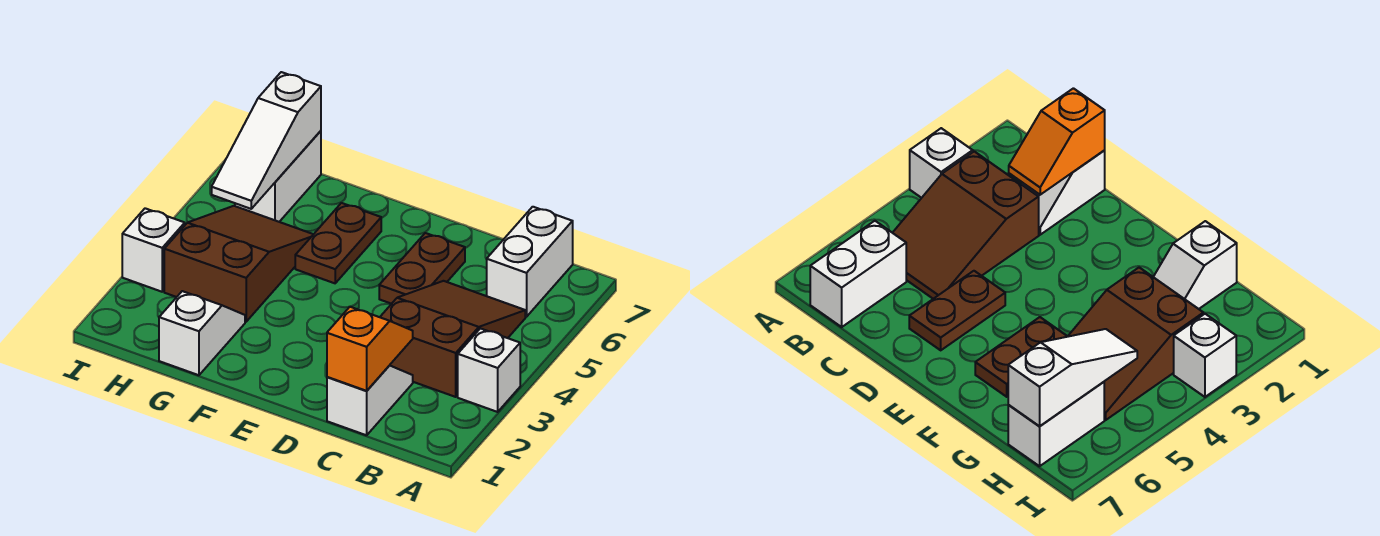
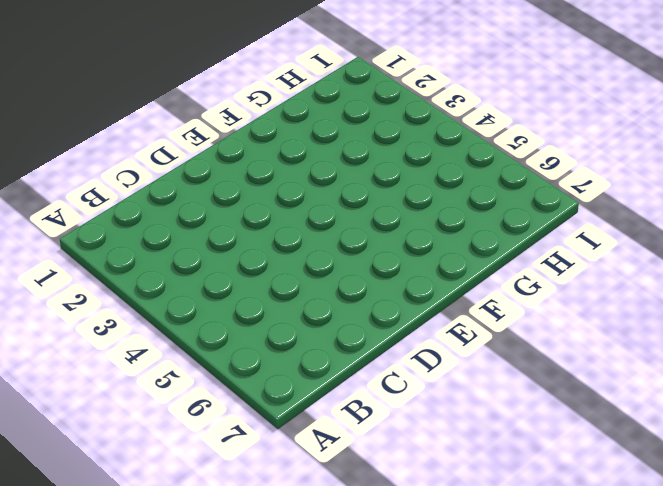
none -> white brick A3 level 1
none -> brown slope B3:C5 level 1 top 3
none -> white brick B6:B7 level 1

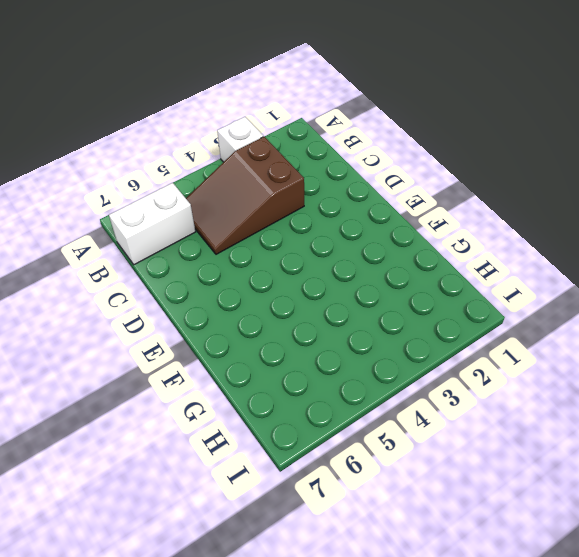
none -> white slope C1:C2 level 1 top 1
none -> brown plate D5:D6 level 1
none -> brown plate F5:F6 level 1

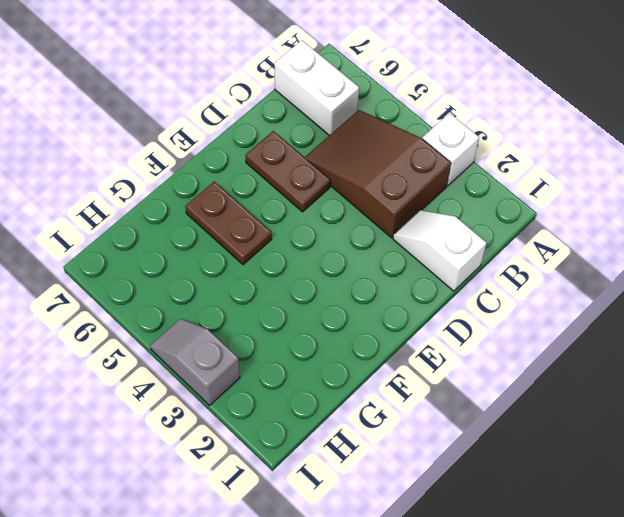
grey slope I3:I4 level 1 top 3 -> white brick I3 level 1
none -> white slope G1:G2 level 1 top 1
none -> brown slope G3:H5 level 1 top 3
none -> white brick H6:H7 level 1

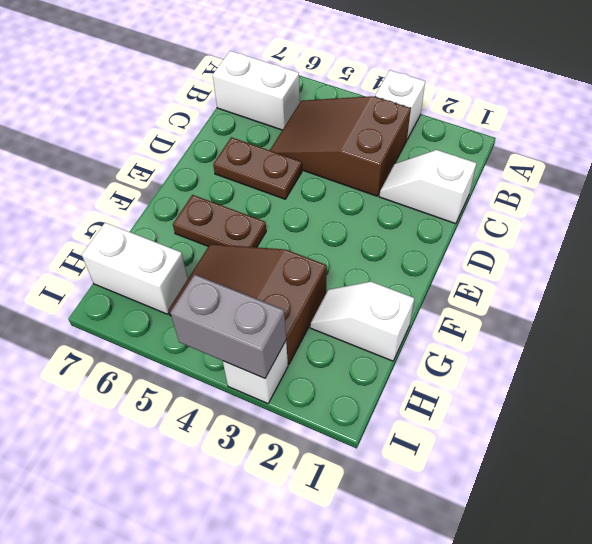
grey brick I3:I4 level 2 -> none
none -> orange slope C1:C2 level 2 top 1
none -> white slope H5:H7 level 2 top 7

